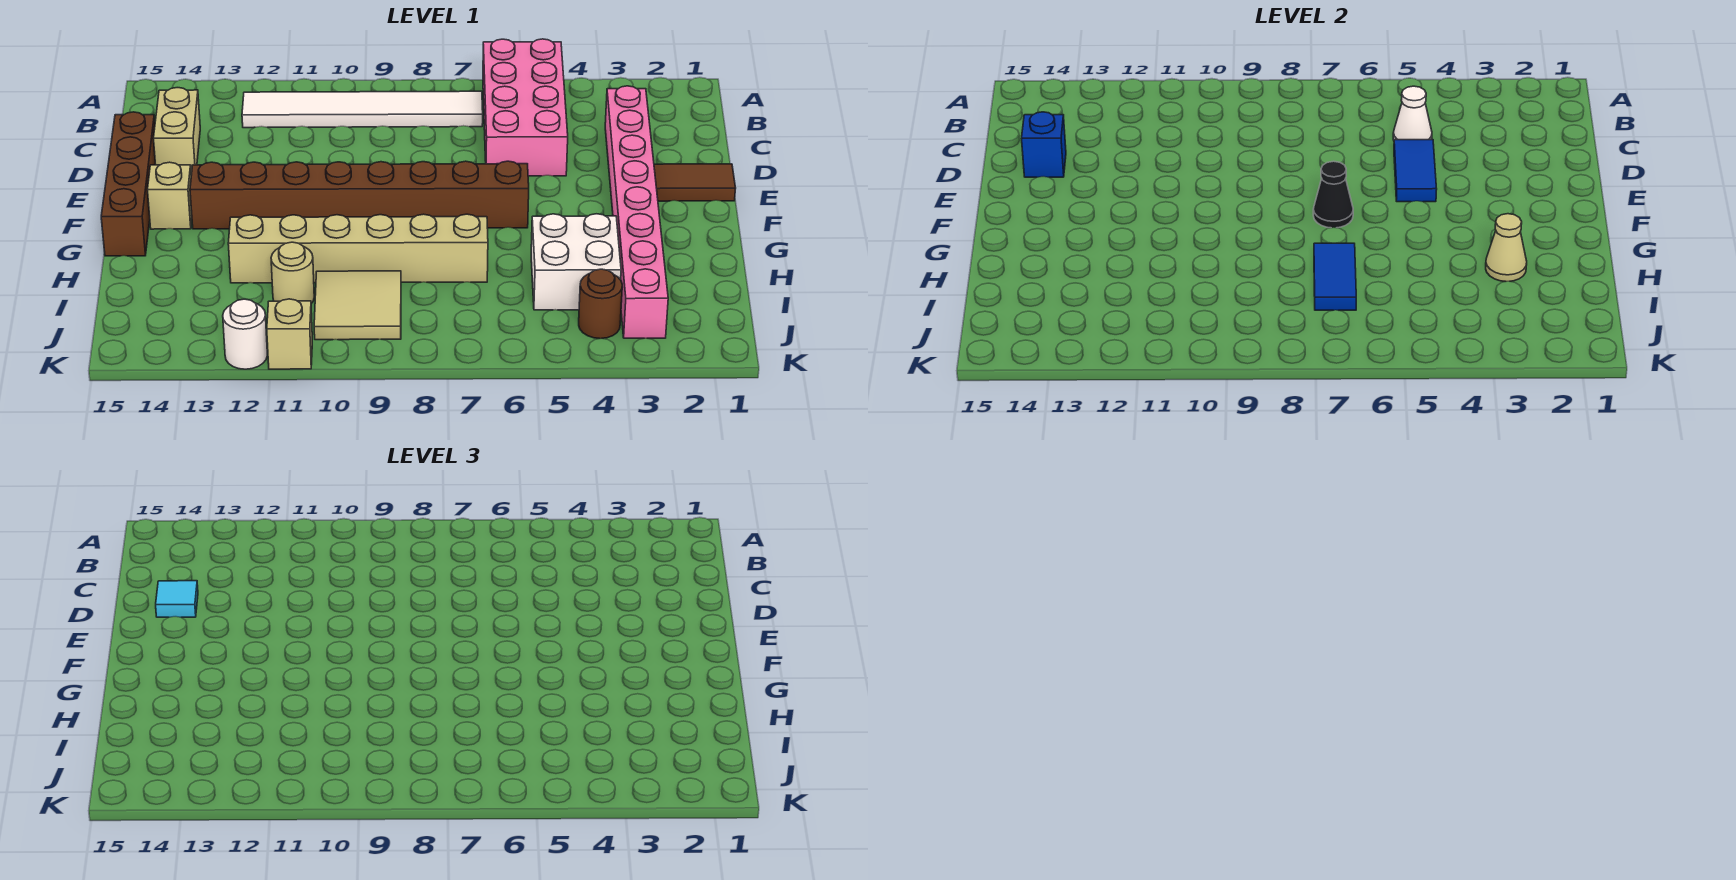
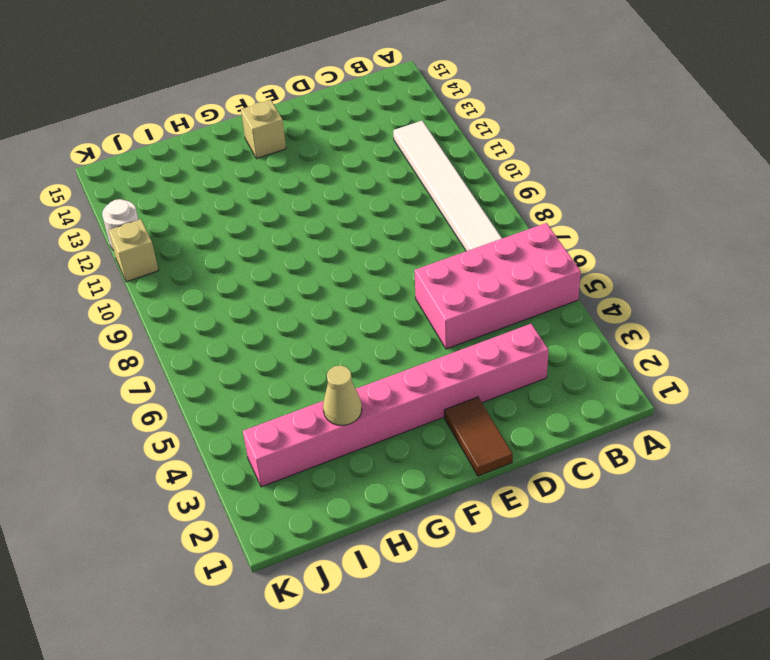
none -> tan brick C14:D14 level 1
none -> brown brick D15:G15 level 1
none -> brown brick F6:F13 level 1

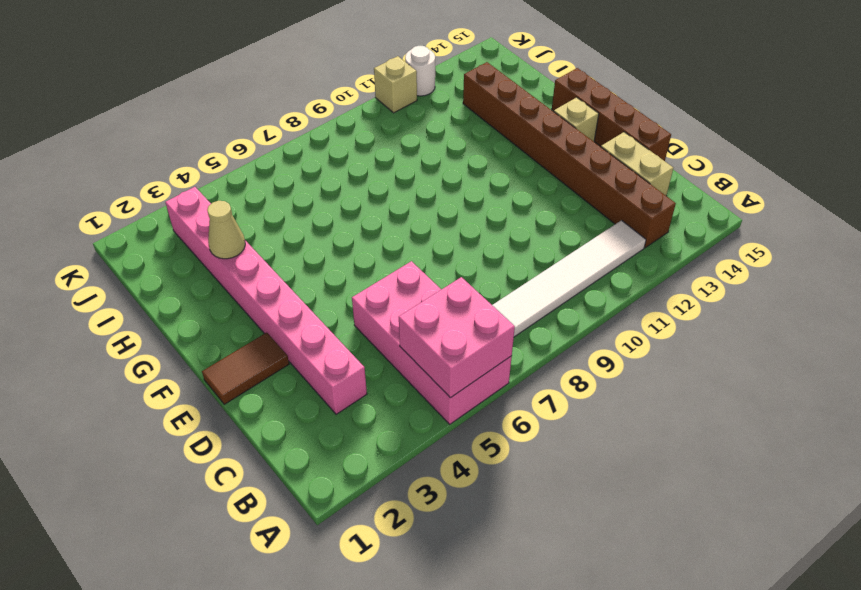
pink brick A5:B6 level 2 -> none
brown brick B13:I13 level 1 -> brown brick F6:F13 level 1
none -> white brick H4:I5 level 1
none -> tan brick H7:H12 level 1
none -> tan tile I9:J10 level 1

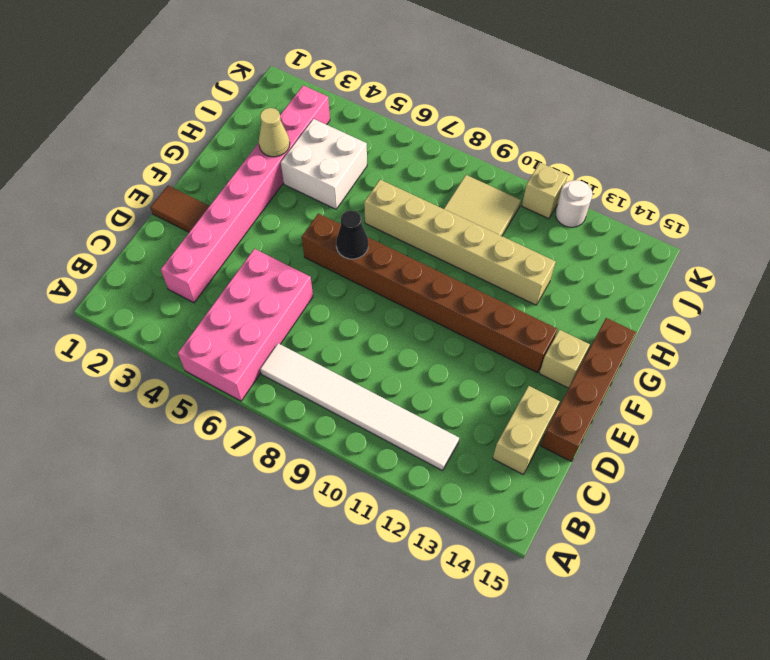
none -> tan round brick I11 level 1
none -> brown round brick J4 level 1
none -> white cone C5 level 2

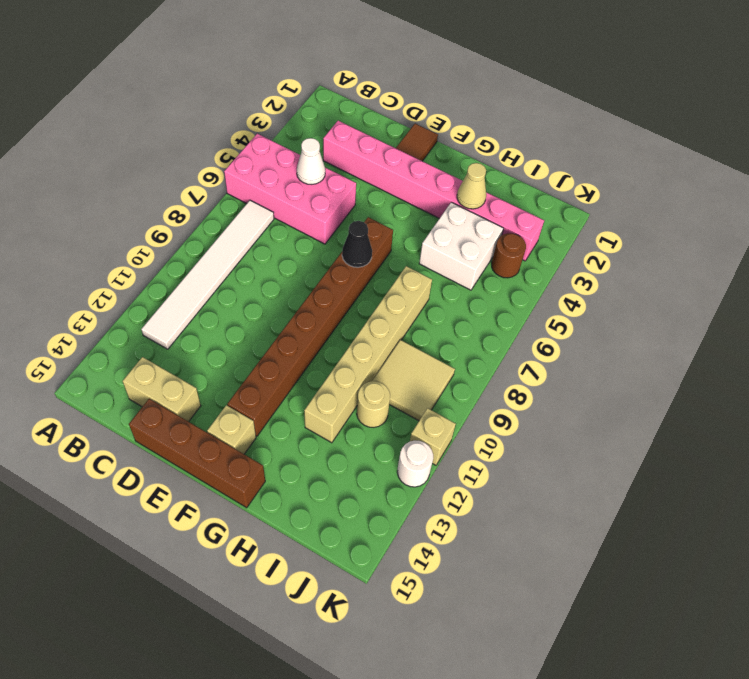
none -> blue tile D5:E5 level 2
none -> blue brick D14 level 2
none -> blue tile H7:I7 level 2

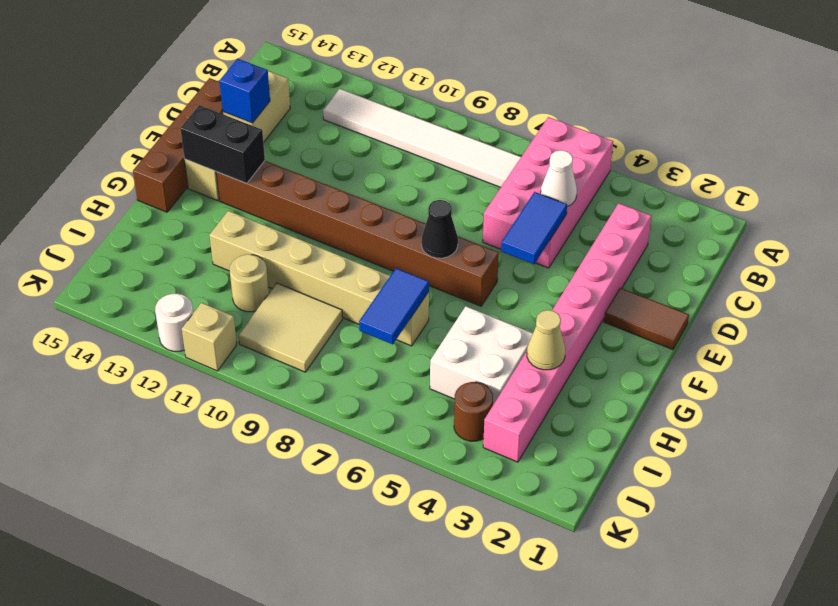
black brick F13:F14 level 2 -> none
none -> cyan tile D14 level 3

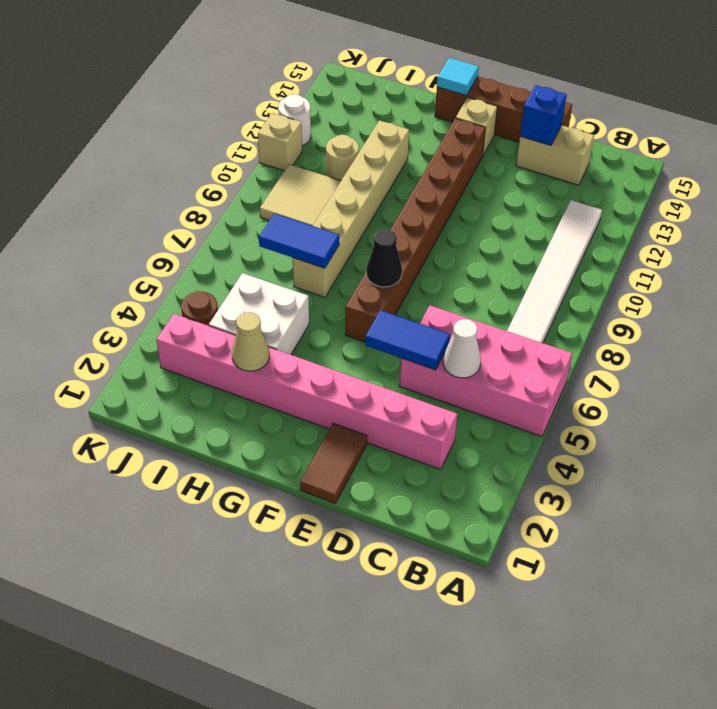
cyan tile G15 level 2 -> cyan tile D14 level 3

